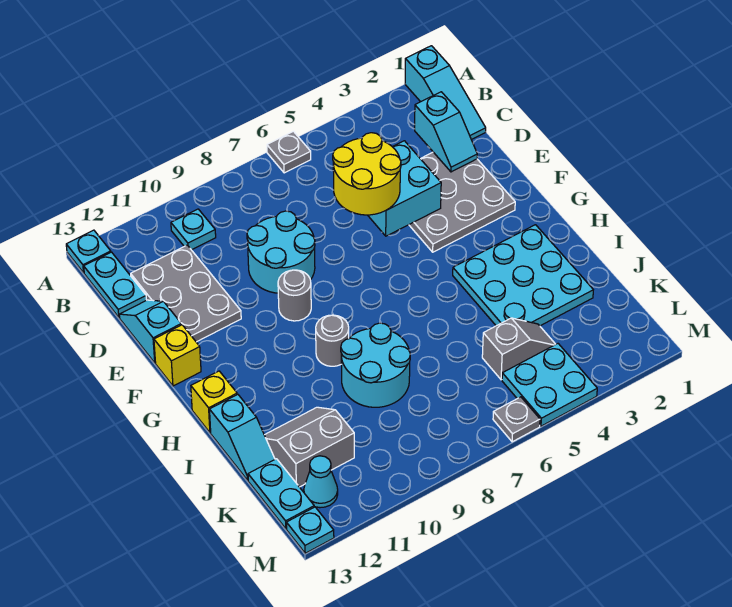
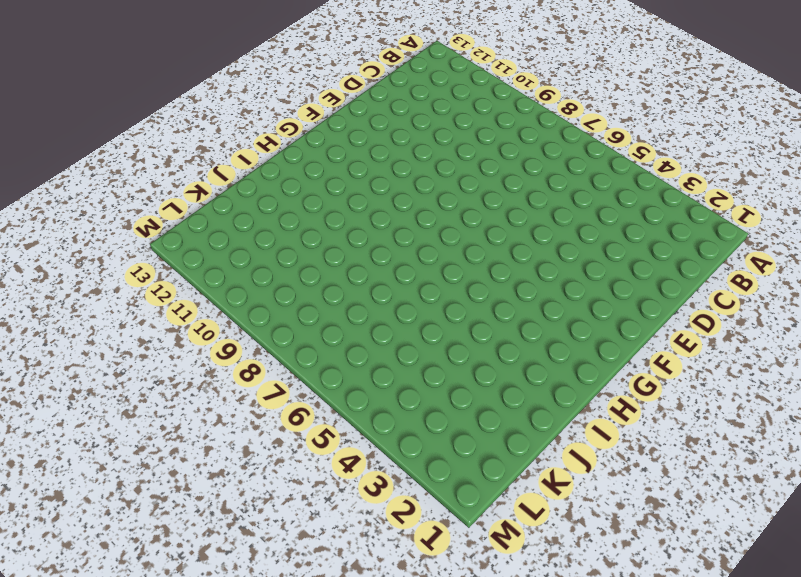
none -> cyan slope A1:C1 level 1 top A
none -> grey plate A6 level 1
none -> cyan plate A13 level 1

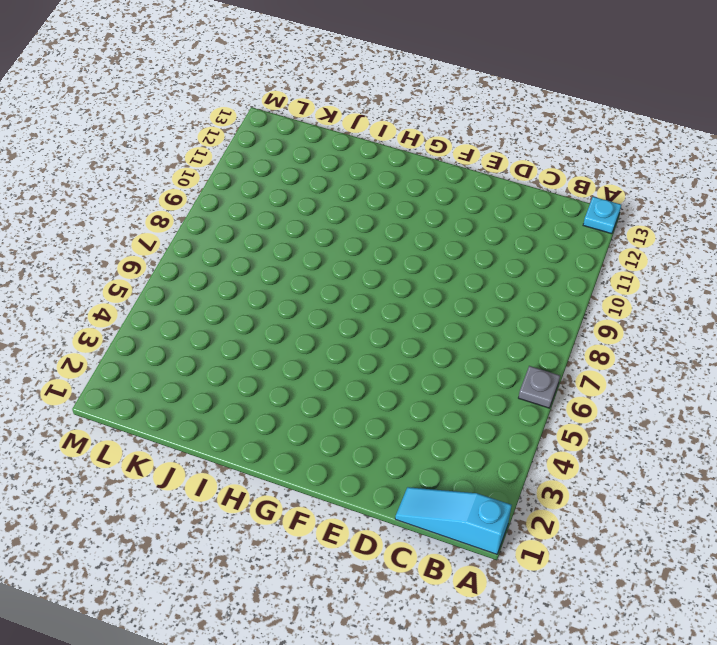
none -> cyan plate B10 level 1
none -> cyan plate B13:C13 level 1
none -> grey plate C11:E12 level 1

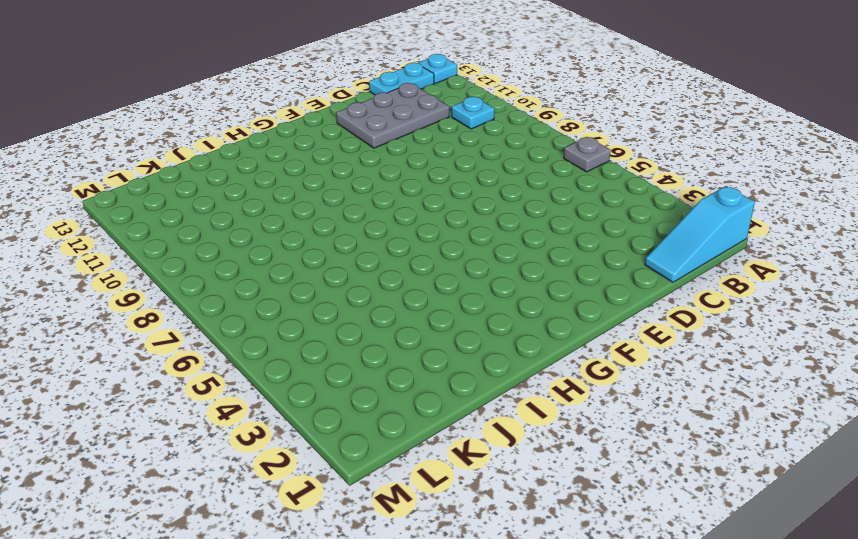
none -> grey plate D2:F4 level 1
none -> cyan round brick D8:E9 level 1
none -> cyan slope D13:E13 level 1 top E

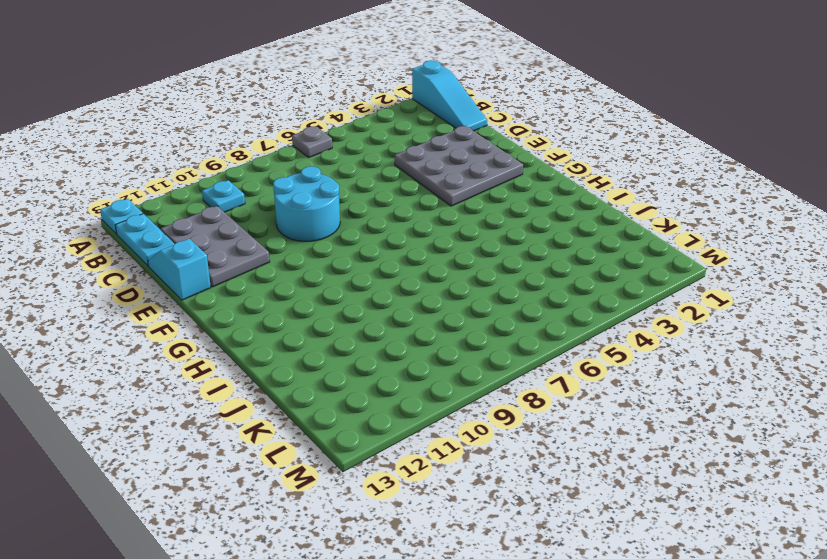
none -> grey round brick F9 level 1
none -> yellow brick F13 level 1
none -> cyan plate H2:J4 level 1

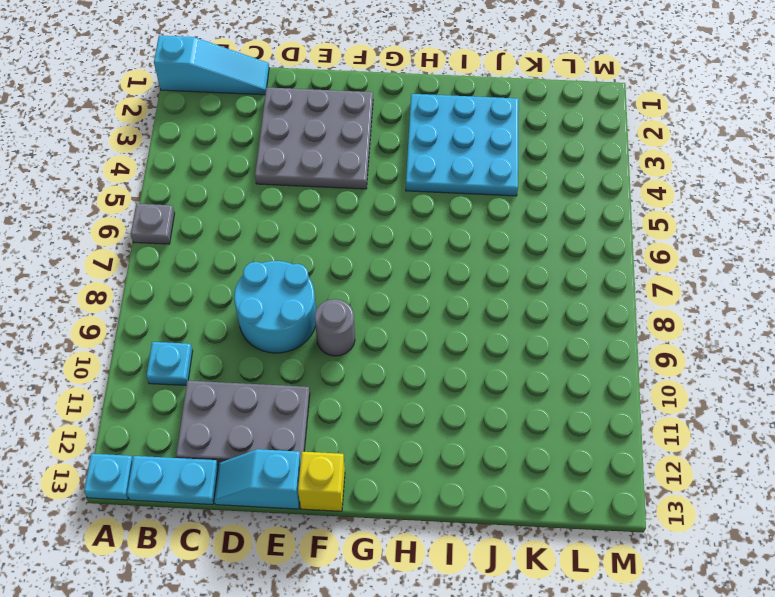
none -> grey round brick H9 level 1
none -> yellow brick H13 level 1
none -> cyan round brick I8:J9 level 1

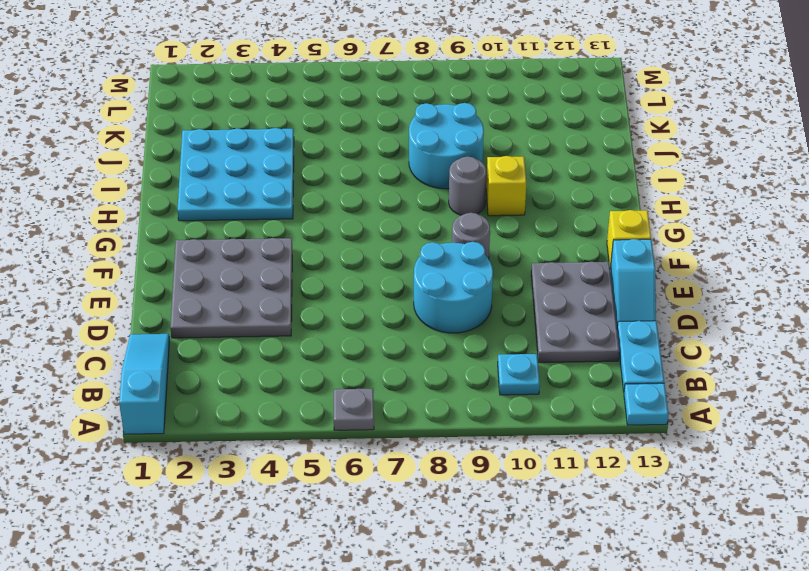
yellow brick H10 level 1 -> yellow brick H13 level 1
none -> cyan slope I13:J13 level 1 top I
none -> grey slope J11:K12 level 1 top K
none -> grey slope K4:K5 level 1 top 5

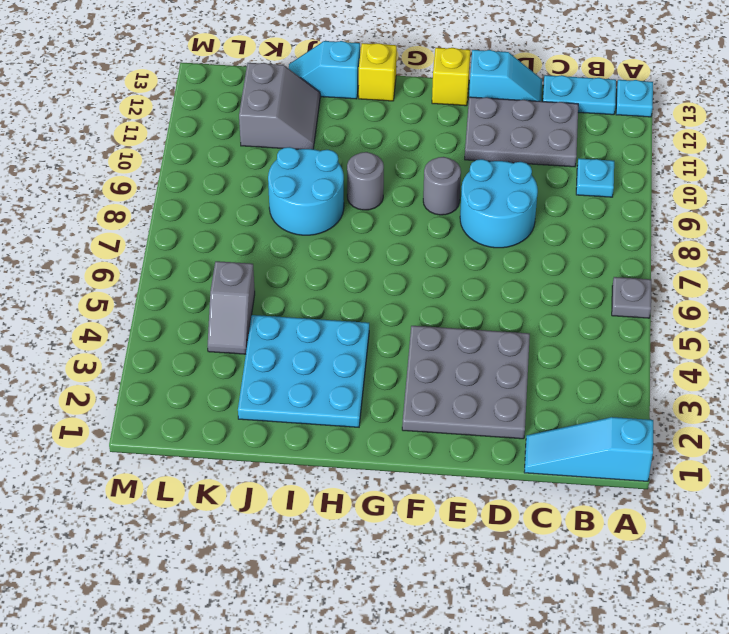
none -> cyan plate K13:L13 level 1
none -> cyan plate L4:M5 level 1
none -> cyan cone L12 level 1

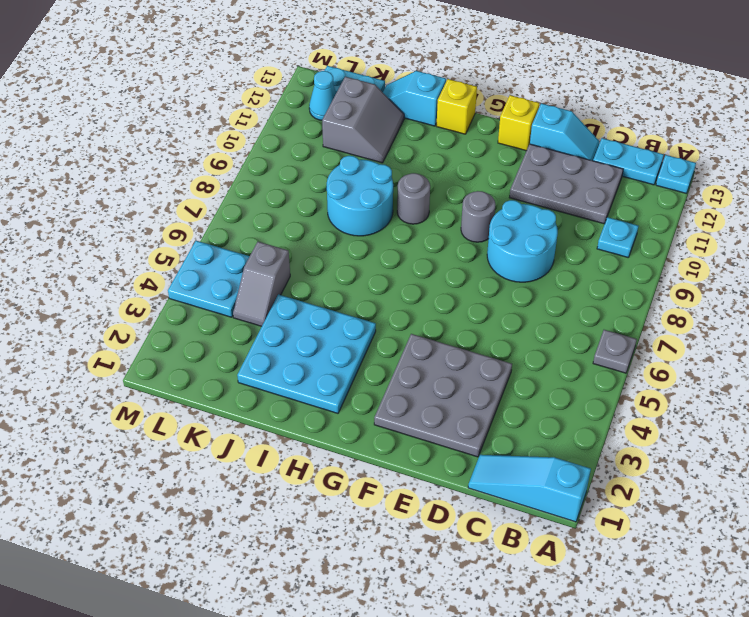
none -> grey plate M6 level 1
none -> cyan plate M13 level 1
none -> cyan slope C2:D2 level 2 top C

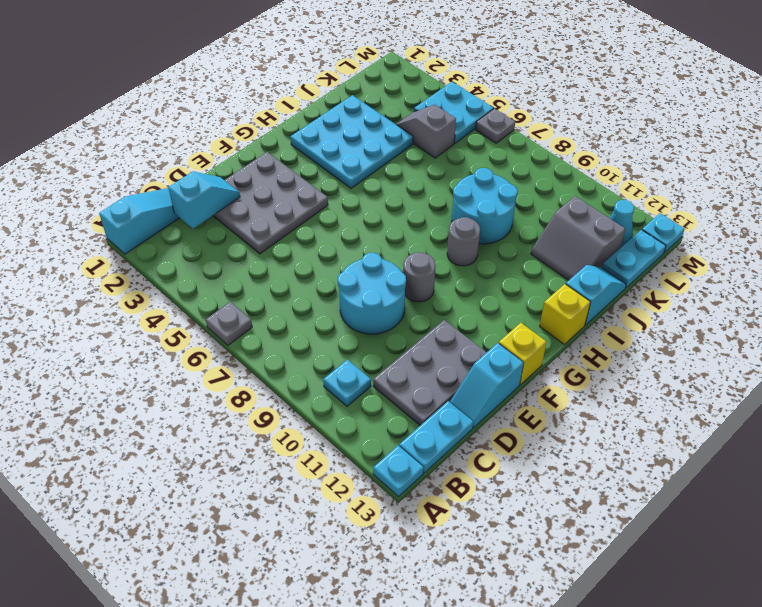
none -> cyan brick D4:E5 level 2
none -> yellow round brick D5:E6 level 3

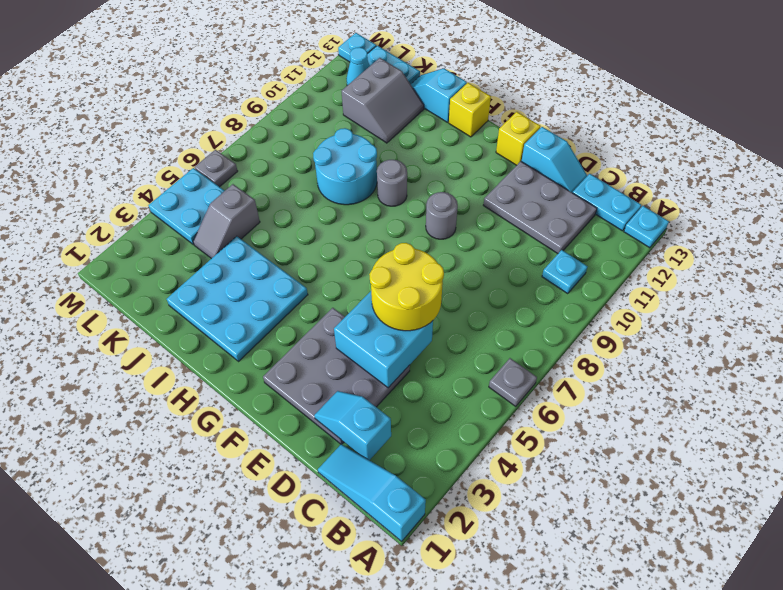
none -> cyan round brick D8:E9 level 1

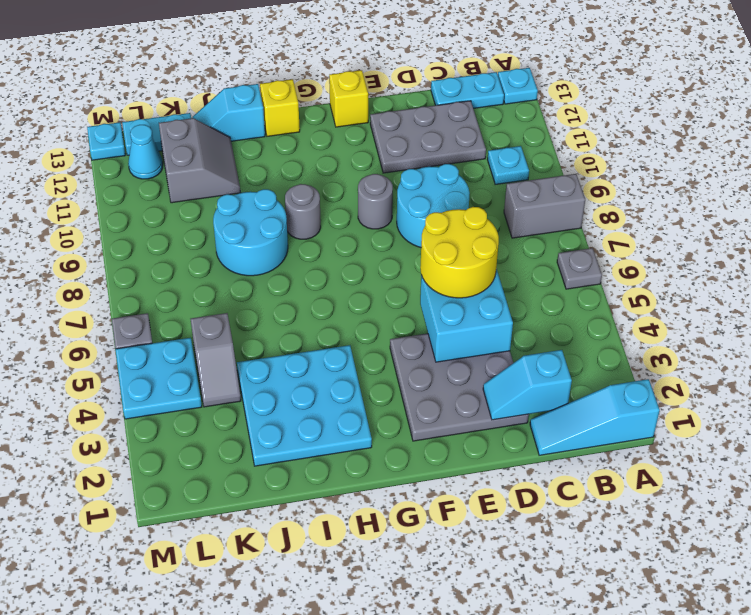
grey brick A8:B8 level 1 -> none
none -> cyan slope D13:E13 level 1 top E

